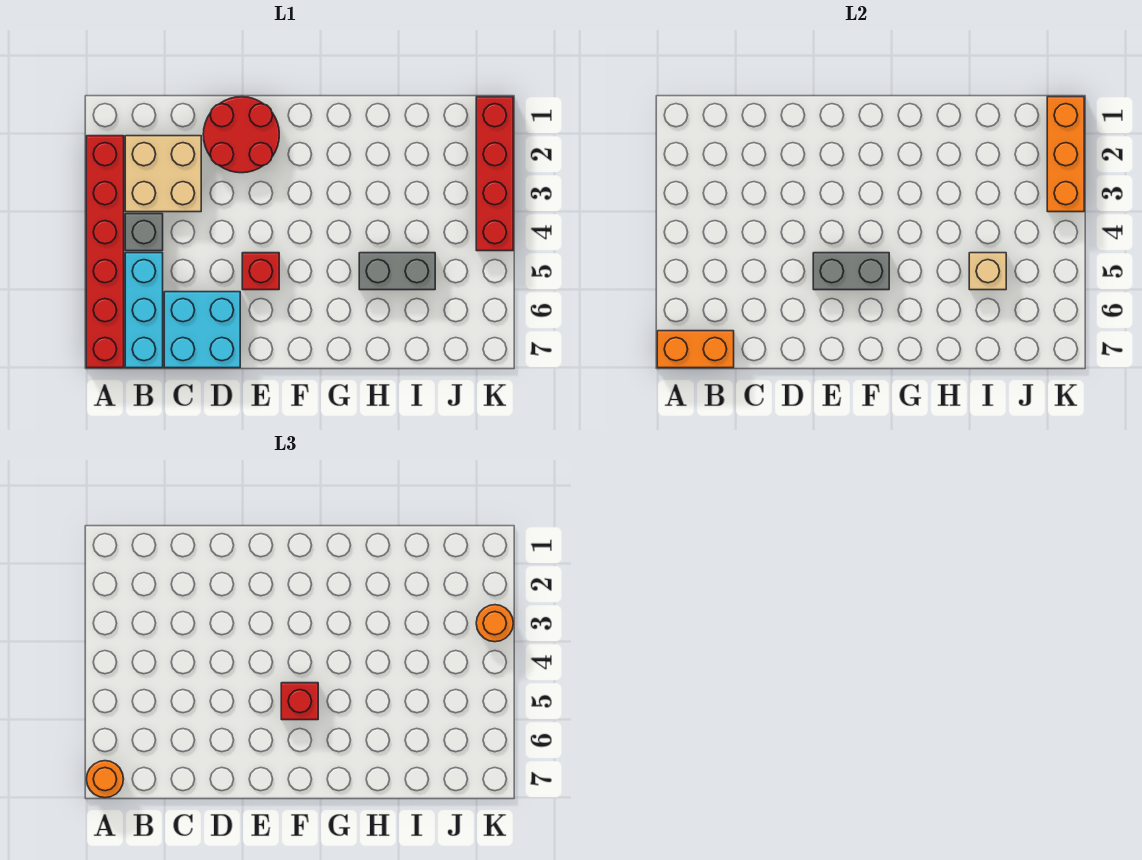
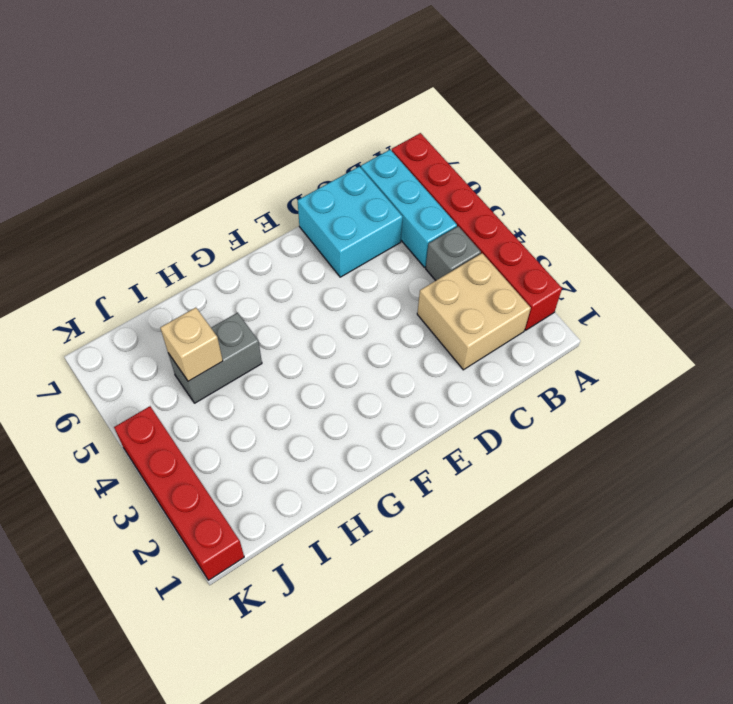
none -> red round brick D1:E2 level 1
none -> red brick E5 level 1
none -> orange brick A7:B7 level 2

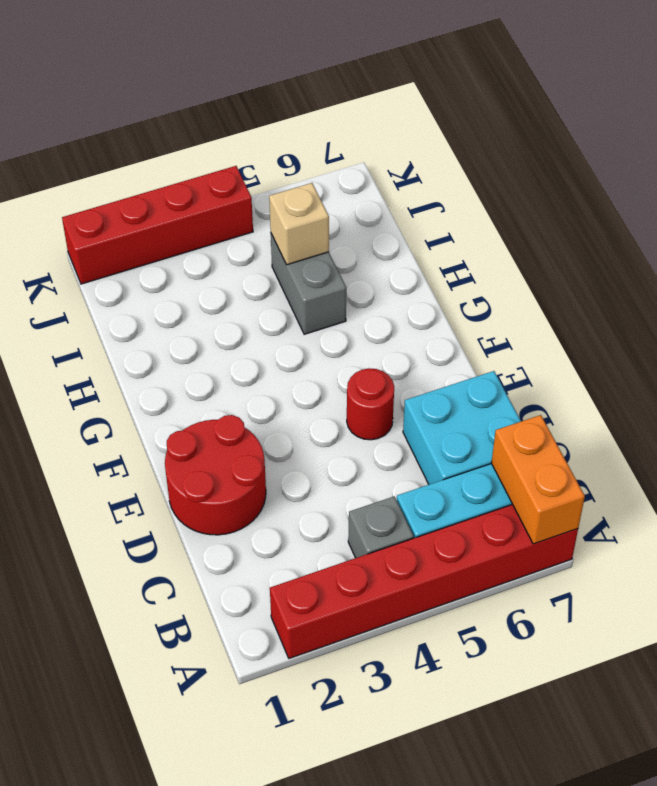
red round brick E5 level 1 -> red brick E5 level 1
none -> tan brick B2:C3 level 1
none -> grey brick E5:F5 level 2
none -> orange brick K1:K3 level 2

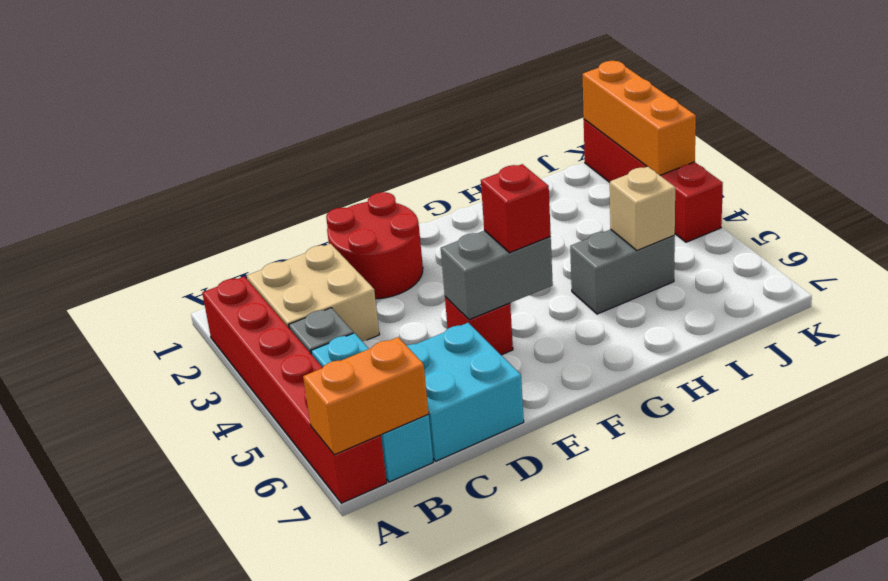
none -> orange round brick A7 level 3
none -> orange round brick K3 level 3

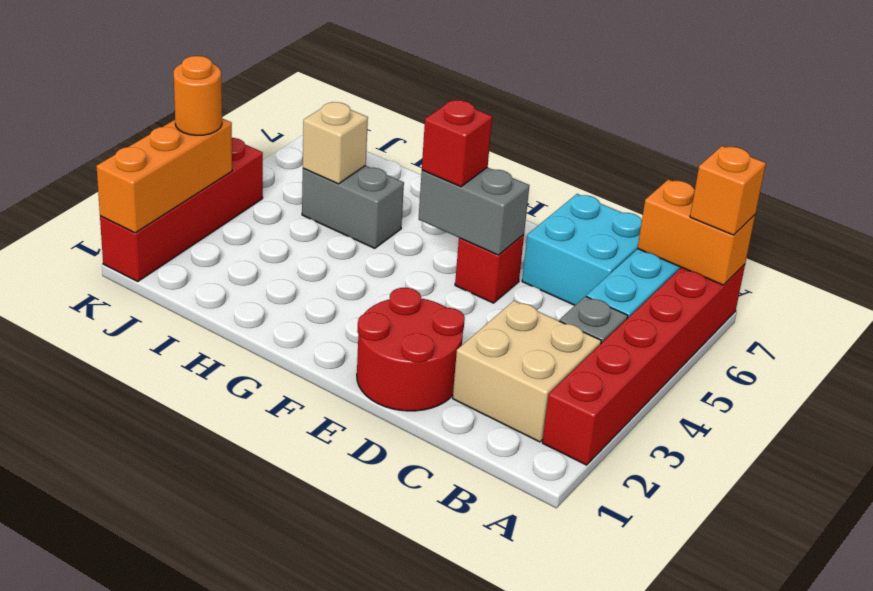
orange brick A7 level 3 -> orange round brick A7 level 3

